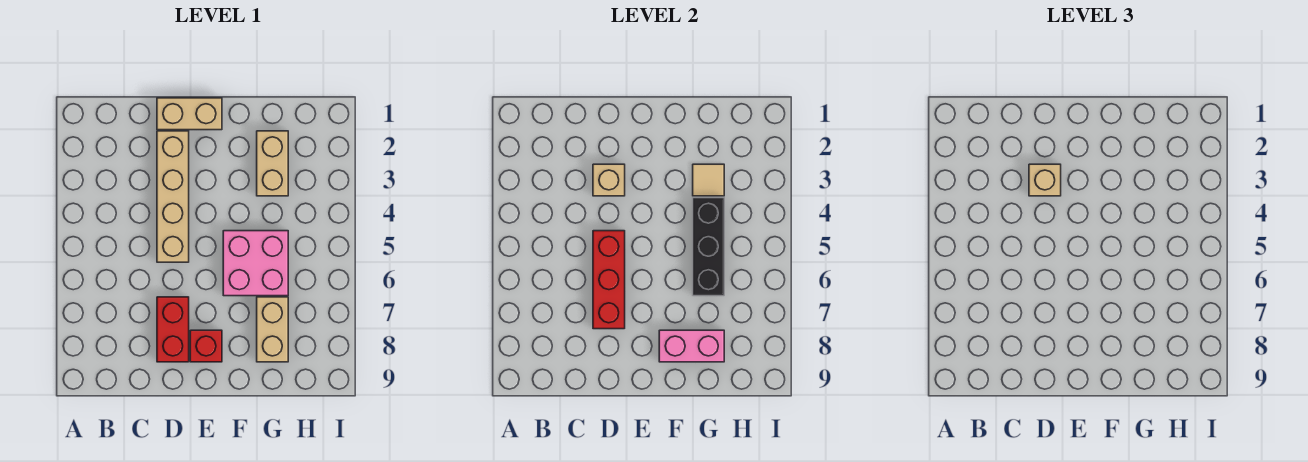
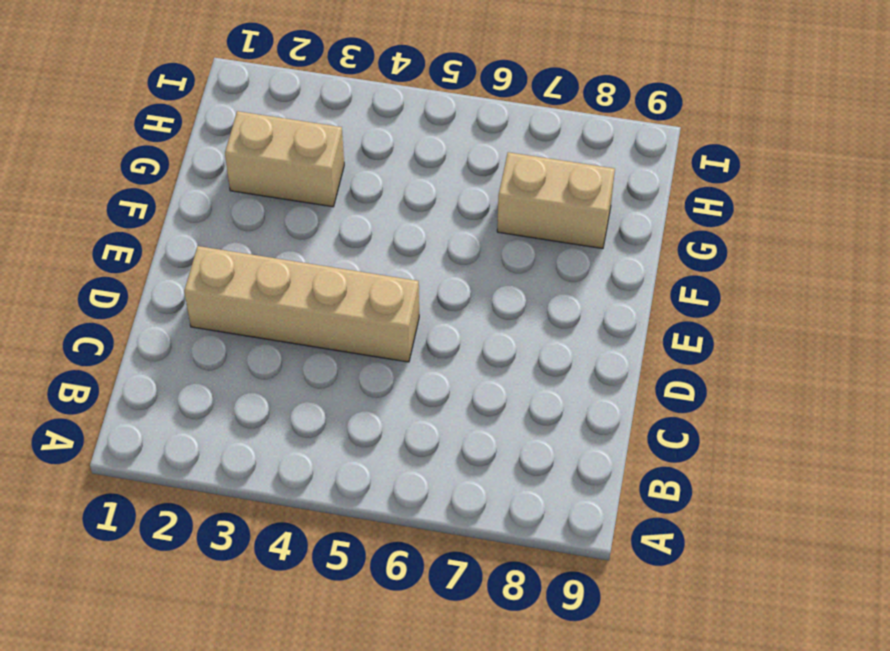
none -> tan brick D1:E1 level 1
none -> red brick D7:D8 level 1
none -> red brick E8 level 1

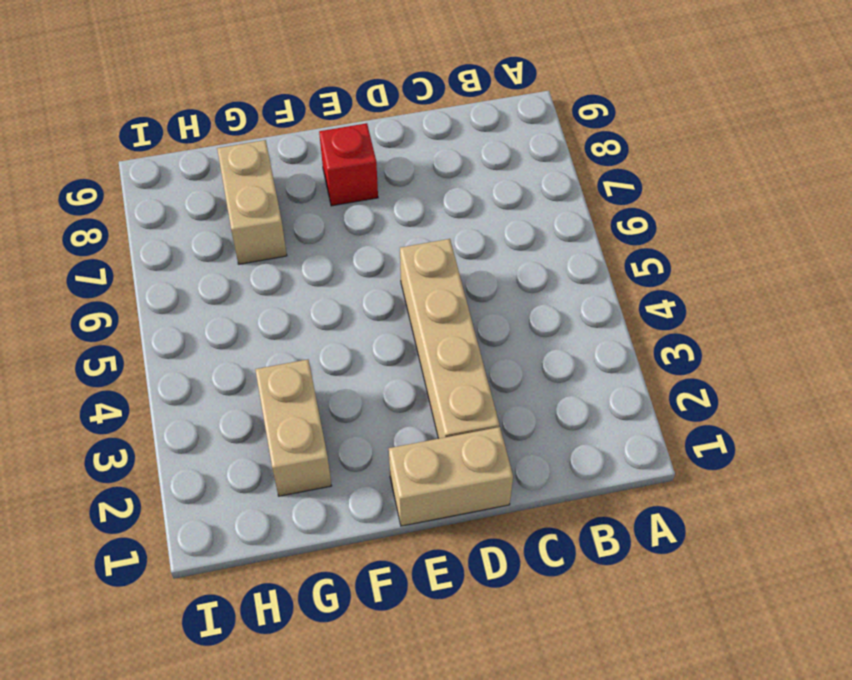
none -> red brick D7:D8 level 1
none -> pink brick F5:G6 level 1
none -> tan brick D3 level 2

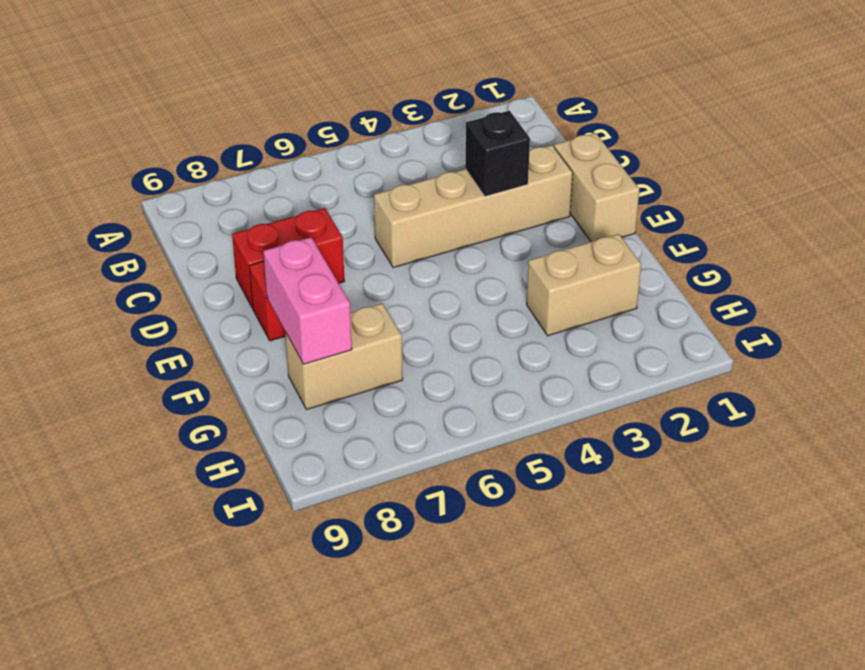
black brick D3 level 2 -> tan brick D3 level 2
none -> pink brick F5:G6 level 1
none -> red brick D5:D7 level 2
none -> tan tile G3 level 2

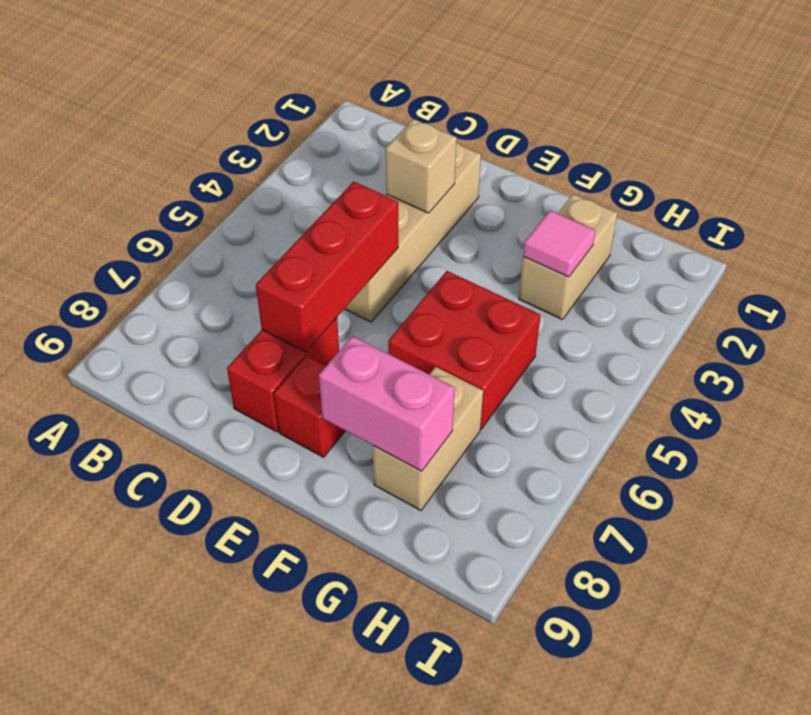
red brick F5:G6 level 1 -> pink brick F5:G6 level 1
pink tile G3 level 2 -> tan tile G3 level 2
none -> tan brick D1:E1 level 1
none -> black brick G4:G6 level 2
none -> tan brick D3 level 3

